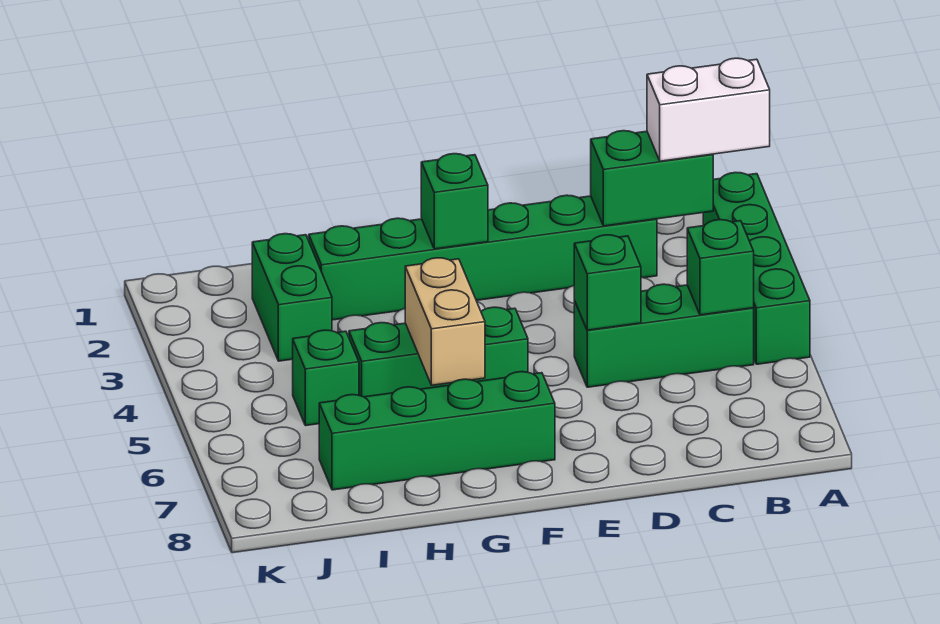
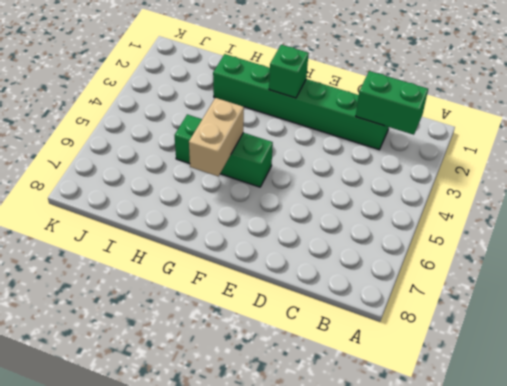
none -> green brick A2:A5 level 1
none -> green brick B5:D5 level 1
none -> green brick F7:I7 level 1

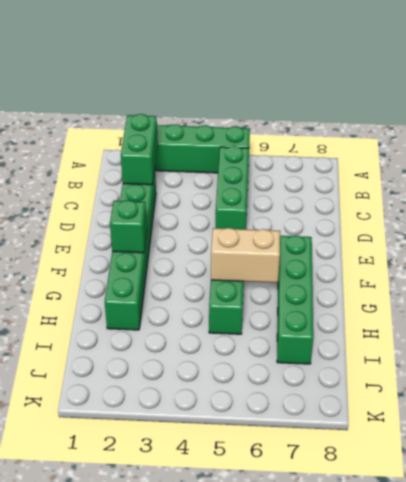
none -> green brick I2:I3 level 1
none -> green brick I5 level 1
none -> green brick B5 level 2

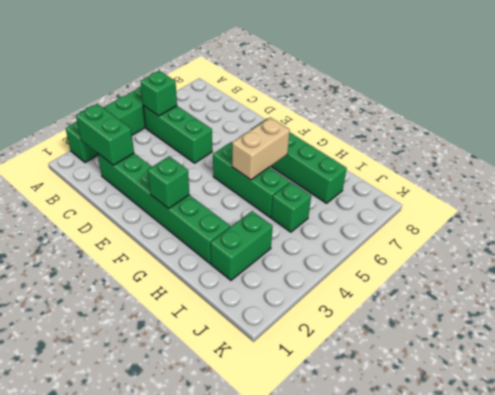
none -> green brick D5 level 2
none -> white brick A2:B2 level 3

